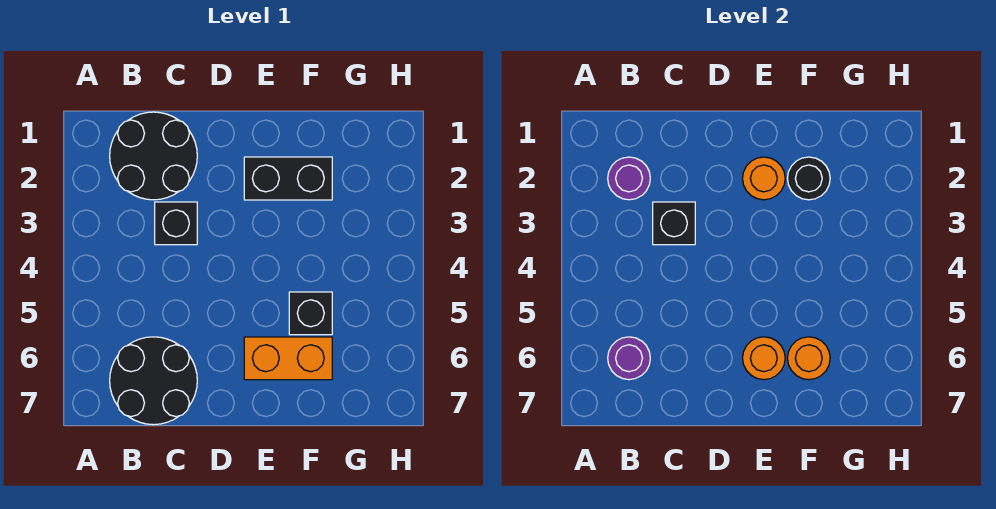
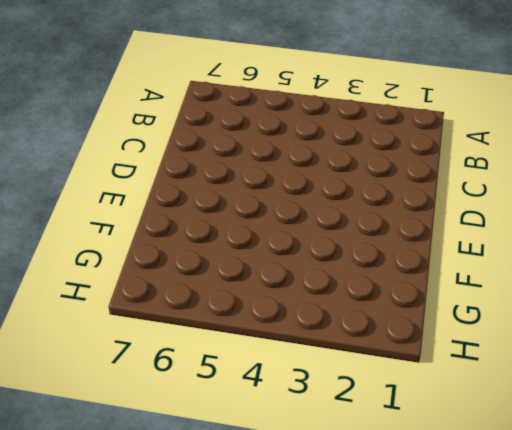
none -> black round brick B1:C2 level 1
none -> black round brick B6:C7 level 1
none -> black brick C3 level 1

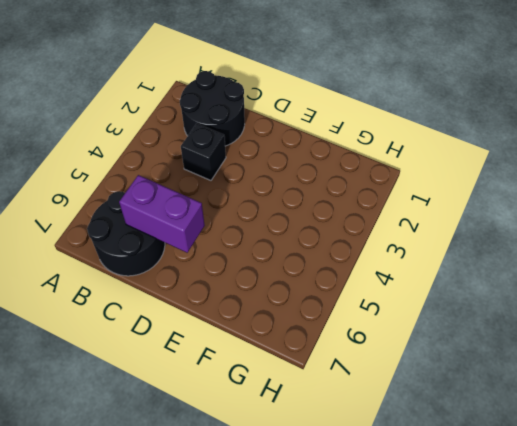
purple brick C6:D6 level 2 -> none
none -> black brick E2:F2 level 1
none -> orange brick E6:F6 level 1
none -> black brick F5 level 1

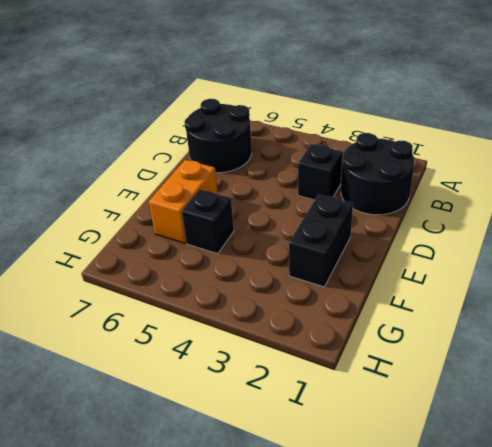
none -> purple round brick B2 level 2
none -> purple round brick B6 level 2
none -> black brick C3 level 2

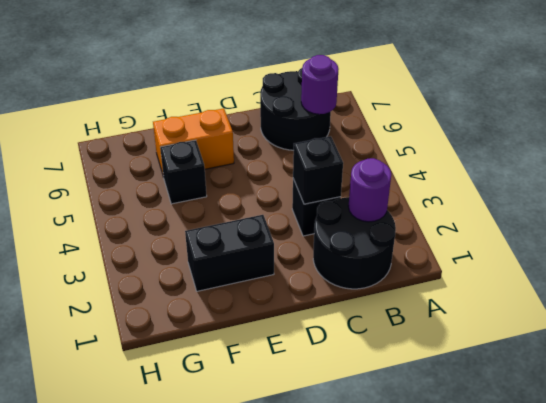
none -> orange round brick E2 level 2
none -> orange round brick E6 level 2
none -> black round brick F2 level 2

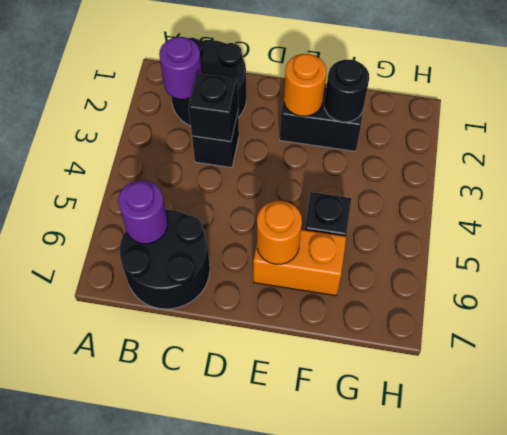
none -> orange round brick F6 level 2

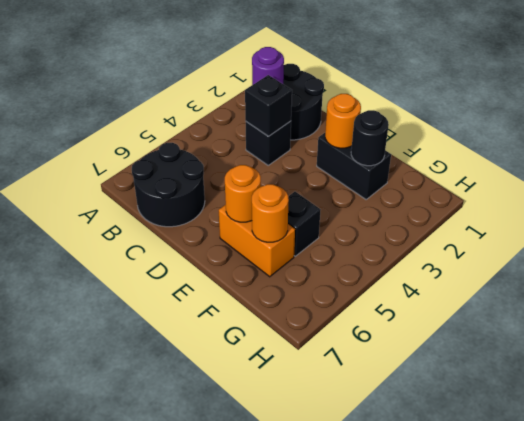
none -> purple round brick B6 level 2

